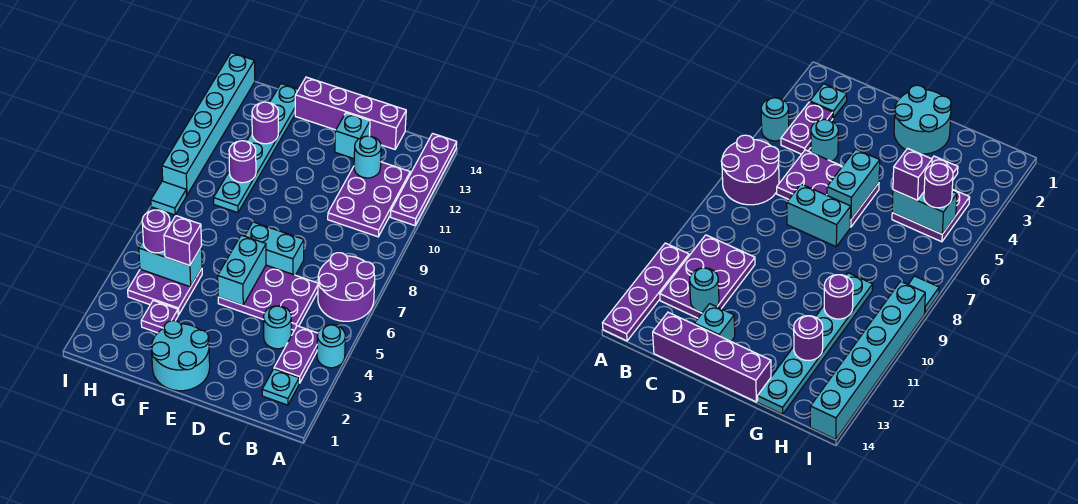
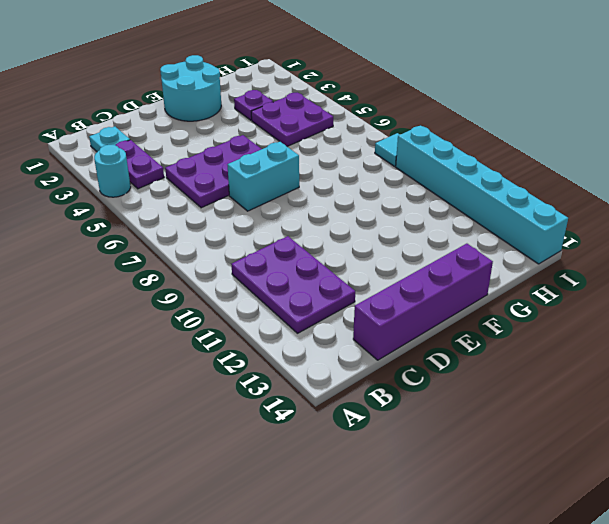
none -> purple round brick A6:B7 level 1
none -> purple plate A11:A14 level 1
none -> cyan round brick C4 level 1

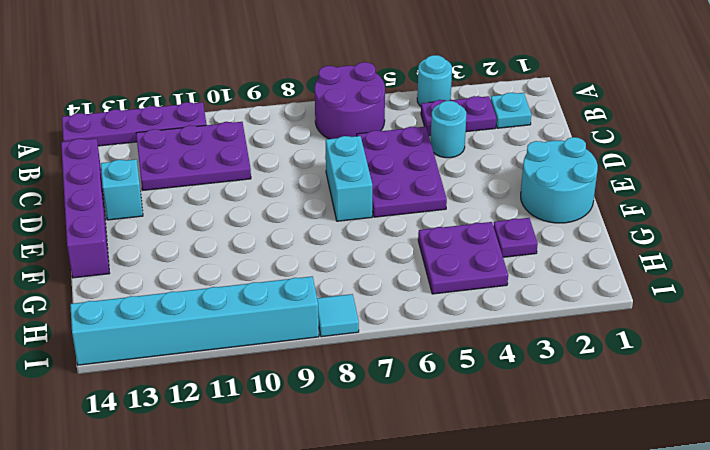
none -> cyan plate G9:G14 level 1
none -> cyan round brick C12 level 2
none -> cyan brick E5:E6 level 2

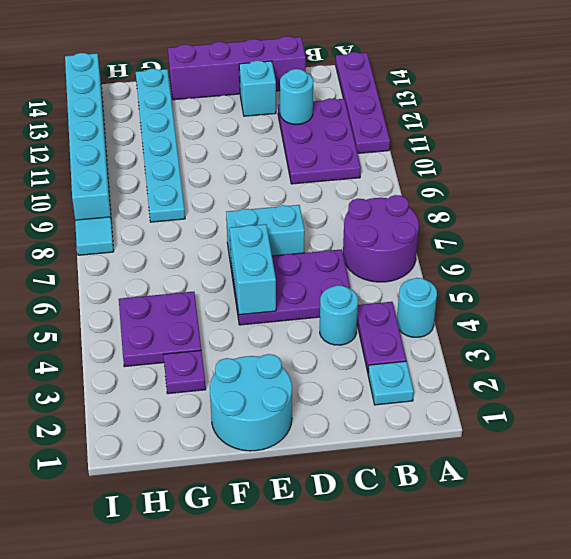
none -> cyan brick G5:H5 level 2
none -> purple round brick G10 level 2
none -> purple round brick G12 level 2

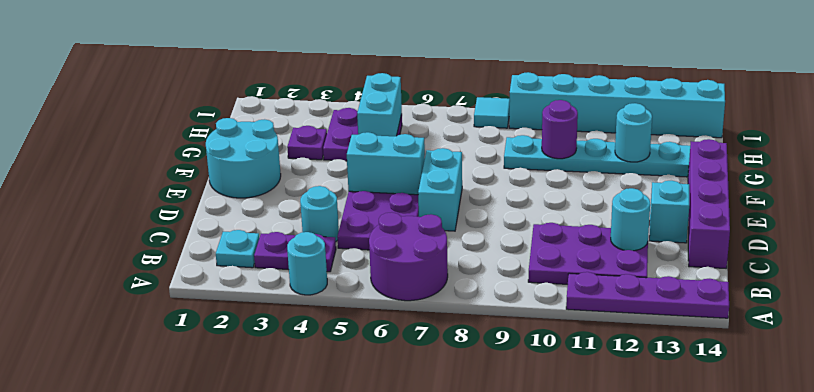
cyan round brick G12 level 2 -> purple round brick G12 level 2
none -> purple brick G5 level 3
none -> purple round brick H5 level 3

